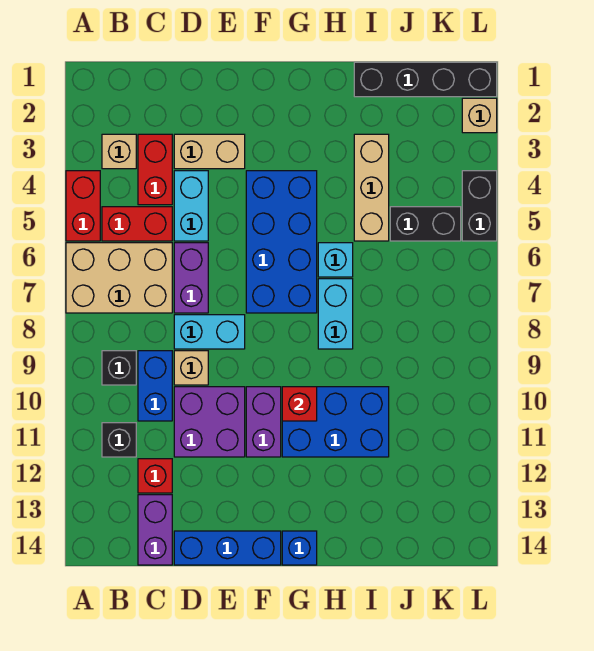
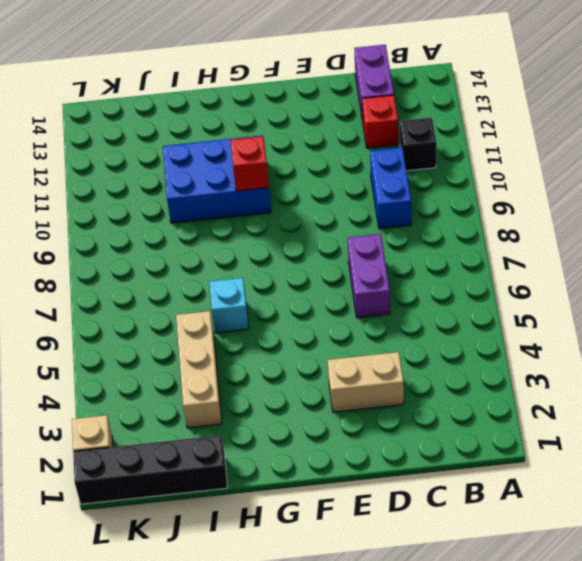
none -> red brick A4:A5 level 1
none -> tan brick A6:C7 level 1
none -> tan brick B3 level 1

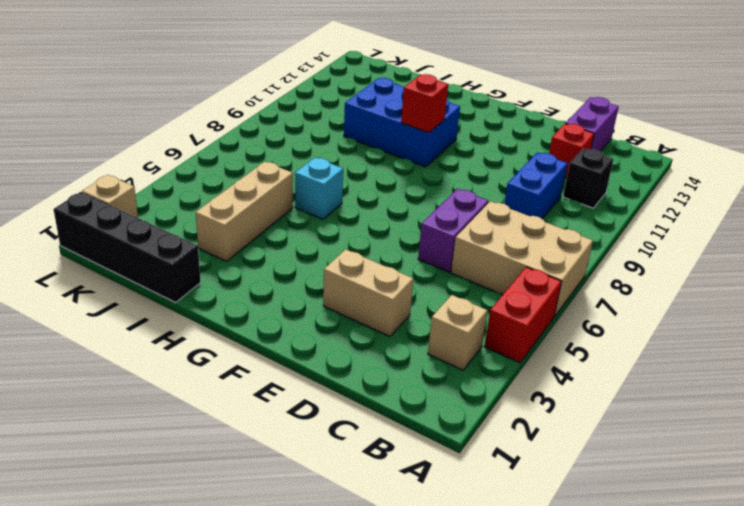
none -> red brick B5:C5 level 1
none -> black brick B9 level 1
none -> red brick C3:C4 level 1

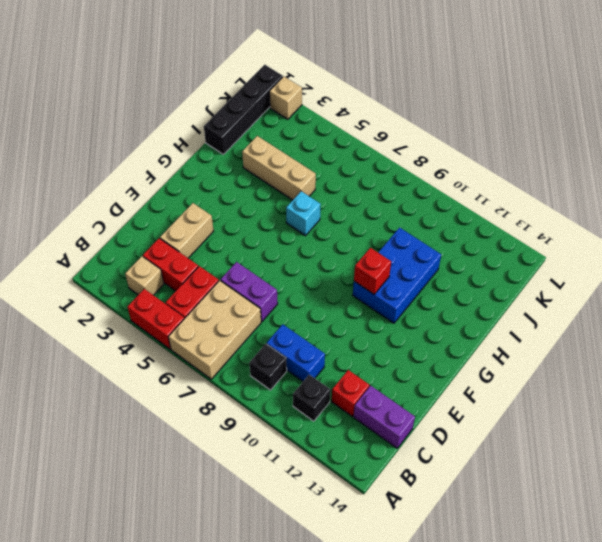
none -> cyan brick D4:D5 level 1
none -> cyan brick D8:E8 level 1
none -> tan brick D9 level 1

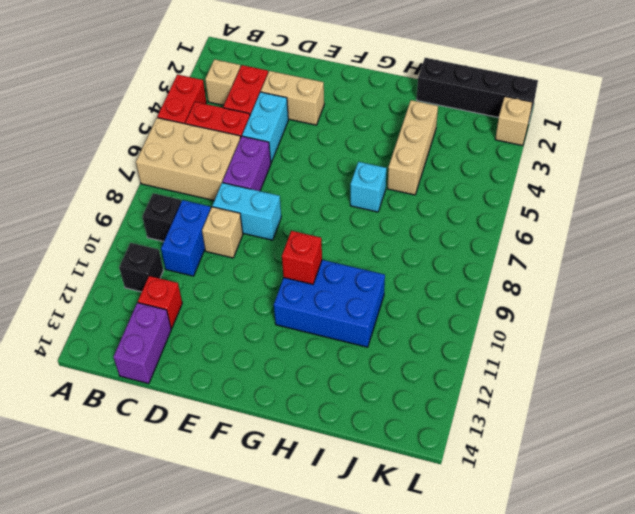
none -> purple brick D10:E11 level 1
none -> blue brick D14:F14 level 1
none -> blue brick F4:G7 level 1

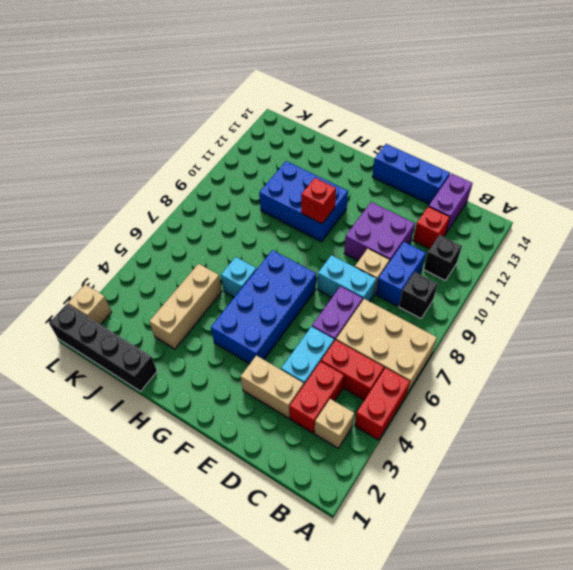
none -> purple brick F10:F11 level 1
none -> blue brick G14 level 1
none -> cyan brick H7:H8 level 1

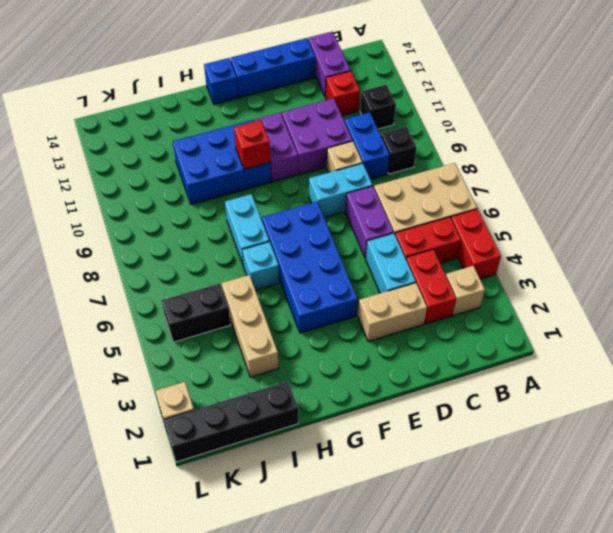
none -> black brick L4:L5 level 1

